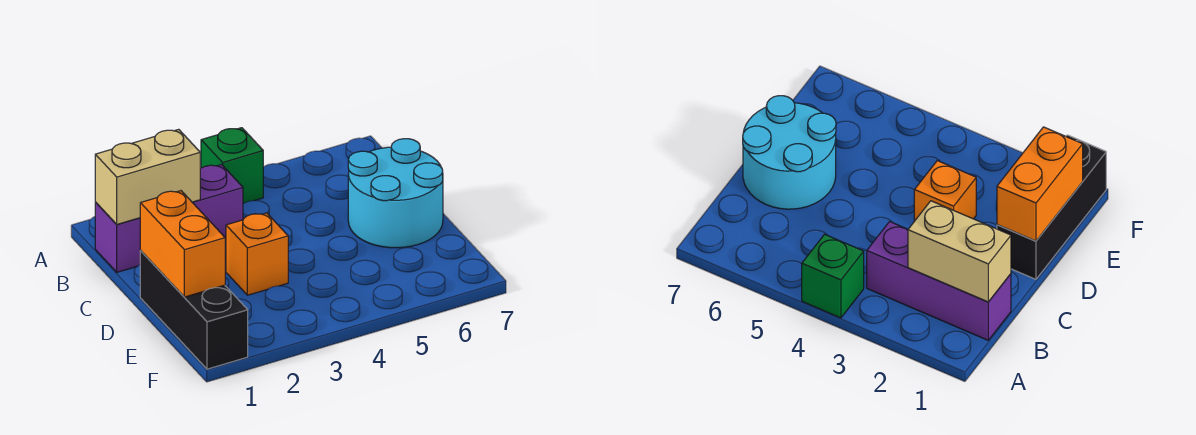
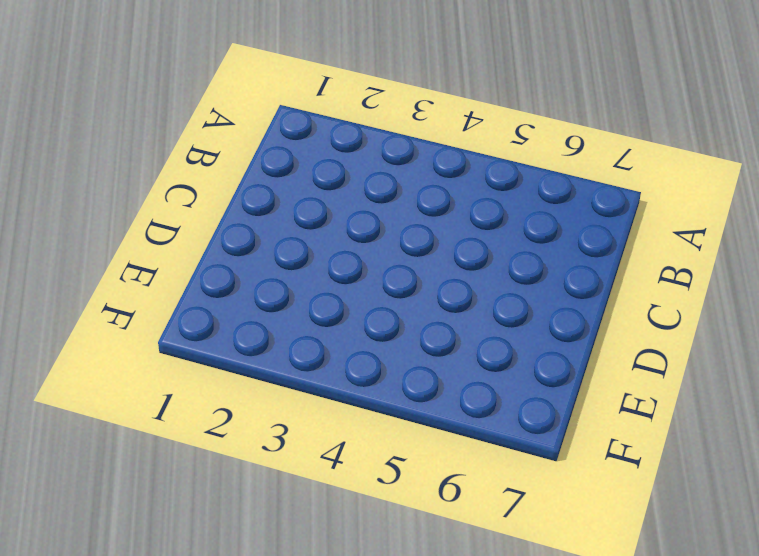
none -> green brick A4 level 1
none -> purple brick B1:B3 level 1

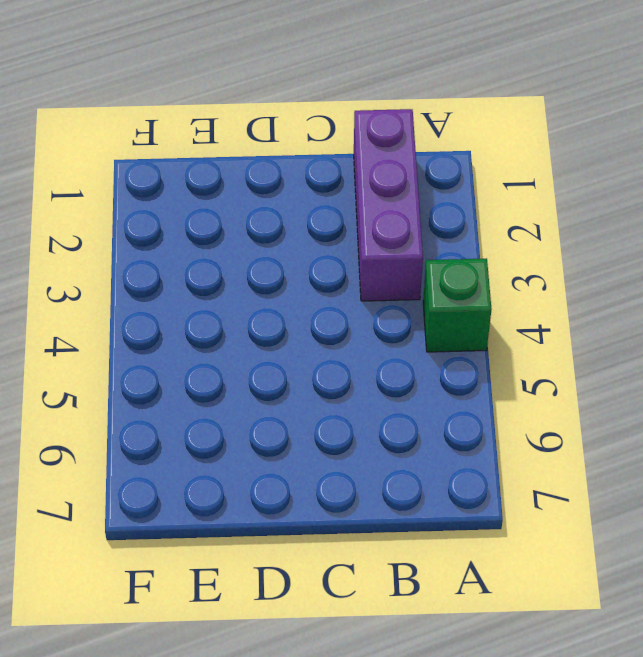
none -> cyan round brick C6:D7 level 1
none -> black brick D1:F1 level 1

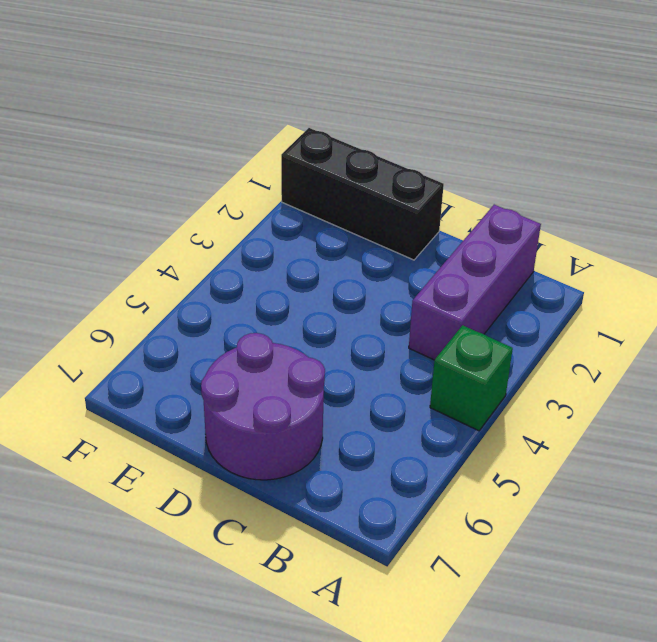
purple round brick C6:D7 level 1 -> cyan round brick C6:D7 level 1
none -> orange brick D3 level 1
none -> tan brick B1:B2 level 2

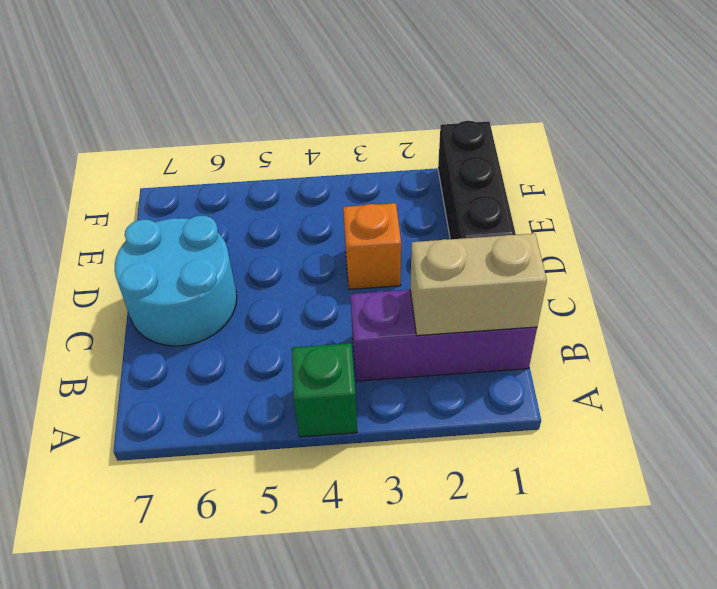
none -> orange brick D1:E1 level 2

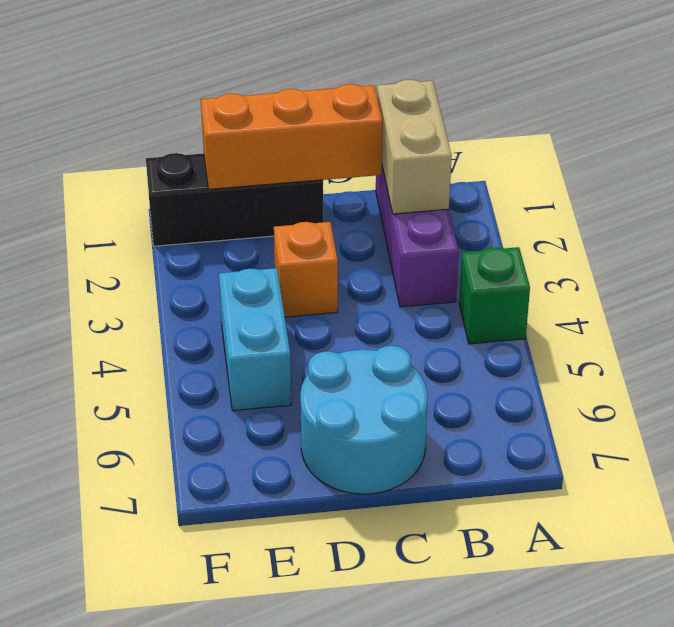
orange brick C1:E1 level 2 -> orange brick D1:E1 level 2
cyan brick E4:E5 level 1 -> none

